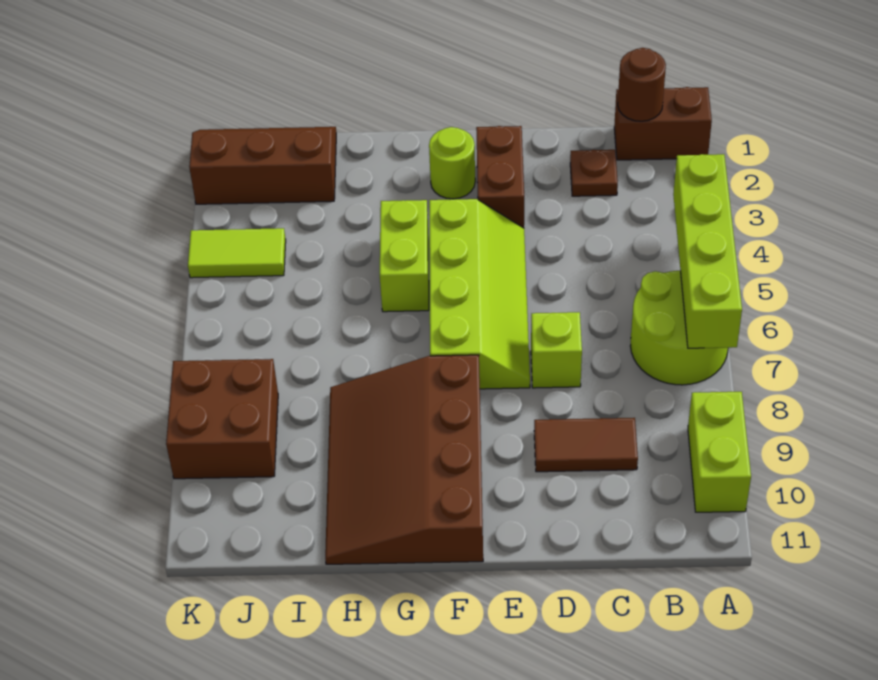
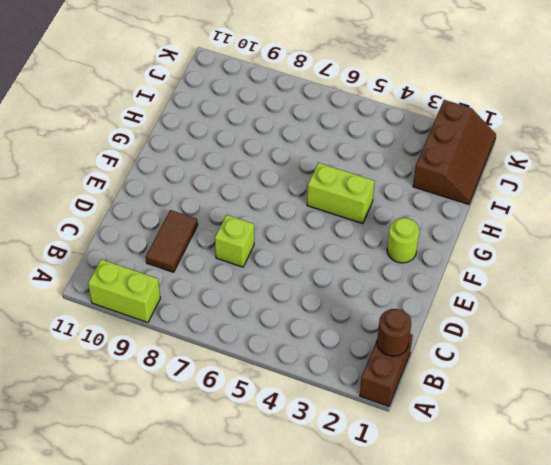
none -> lime round brick A6:B7 level 1
none -> brown plate C2 level 1
none -> brown brick E2:E3 level 1

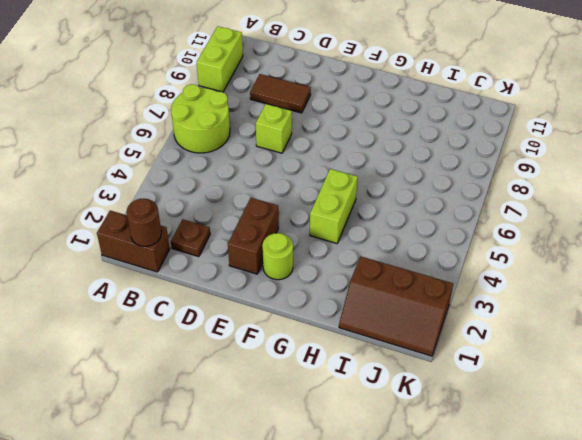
none -> lime slope E4:F7 level 1 top F
none -> brown slope F8:H11 level 1 top F
none -> lime tile J4:K4 level 1

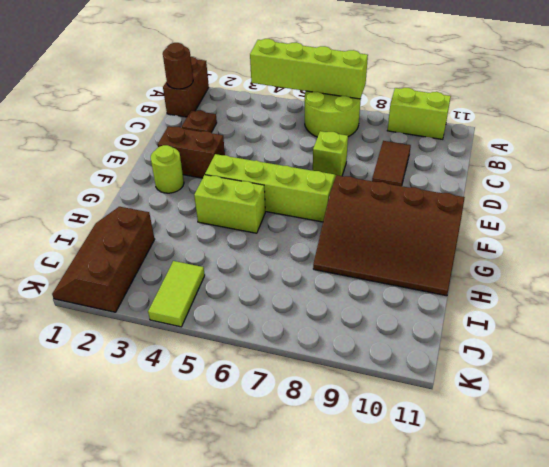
none -> brown brick J8:K9 level 1

